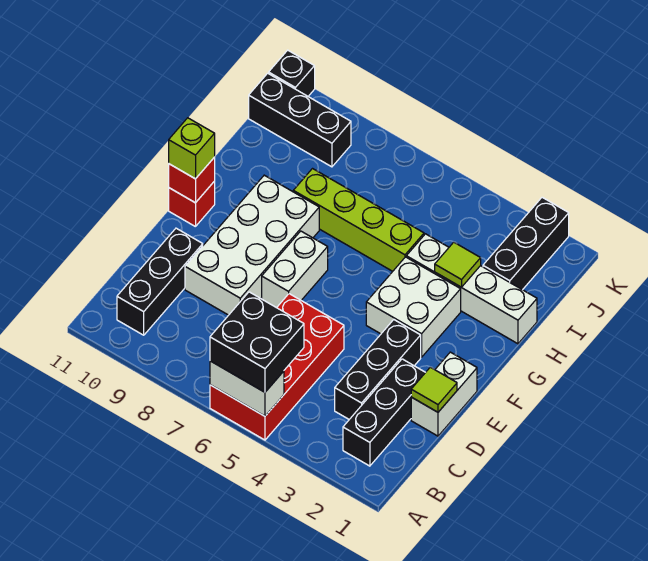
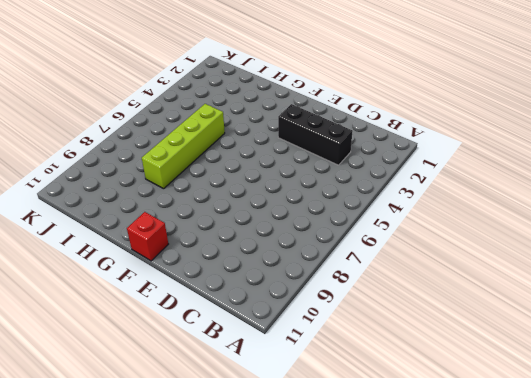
none -> red brick A5:D6 level 1
none -> black brick B2:D2 level 1
none -> black brick B10:D10 level 1

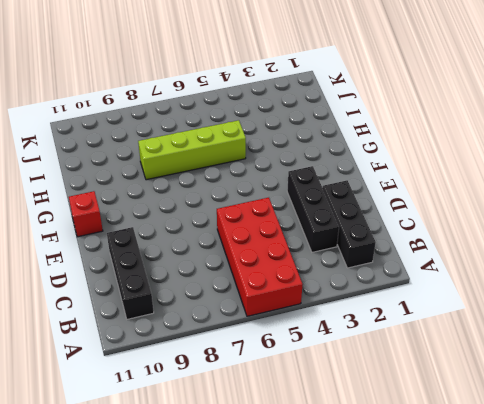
none -> white brick D1:E1 level 1
none -> white brick D8:G9 level 1
none -> white brick E7:F7 level 1

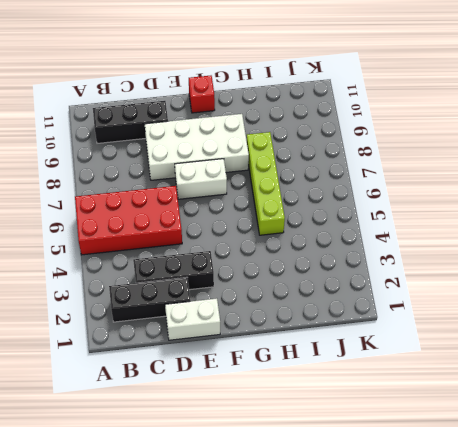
none -> white brick F3:G4 level 1
none -> white brick H1:H4 level 1
none -> black brick I2:K2 level 1

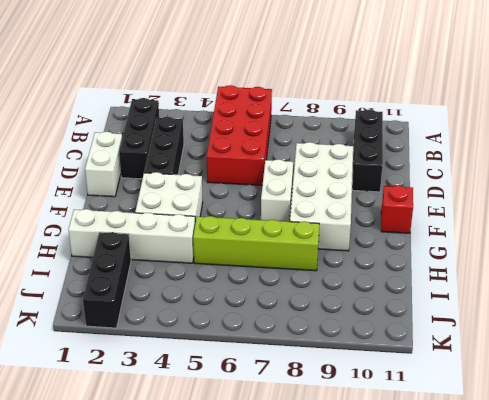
none -> black brick J9:J11 level 1
none -> black brick K11 level 1
none -> white brick A5:A6 level 2

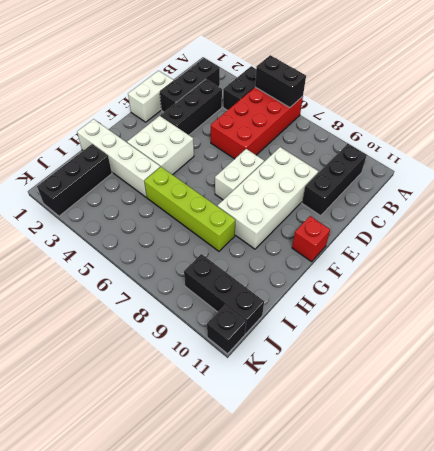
black brick A4:B4 level 1 -> none
black brick A5:A6 level 2 -> white brick A5:A6 level 2
none -> lime tile D1 level 2
none -> red brick F11 level 2
none -> lime tile H3 level 2

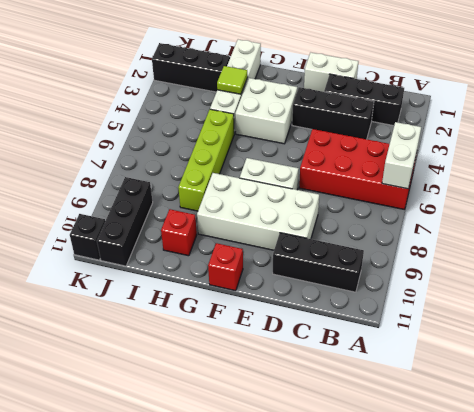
red brick H10 level 1 -> red brick F11 level 2
none -> lime tile D1 level 2
none -> black brick A5:B6 level 3
none -> lime brick F11 level 3

